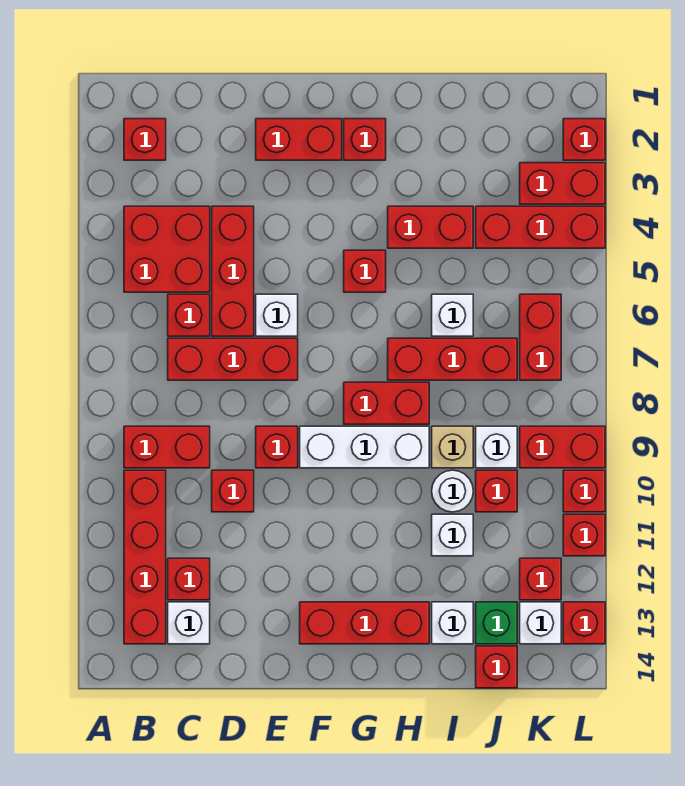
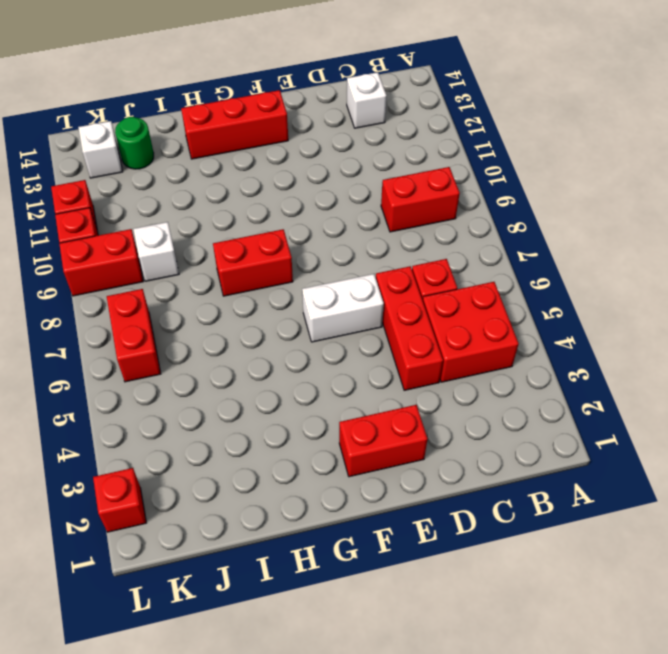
white brick E6:F6 level 1 -> white brick E6 level 1
green round brick J13 level 1 -> green brick J13 level 1
none -> red brick B2 level 1
none -> red brick B10:B13 level 1
none -> red brick C7:E7 level 1
none -> red brick C12 level 1

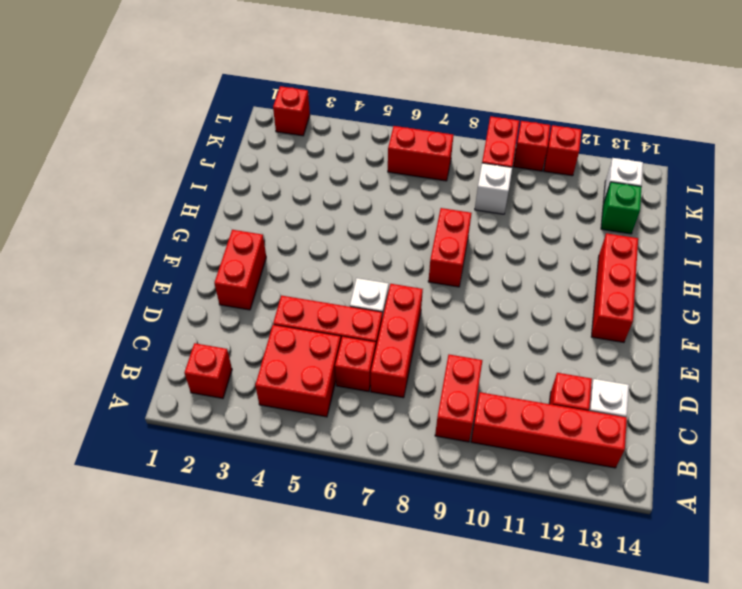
none -> red brick D10 level 1
none -> red brick E9 level 1
none -> white brick F9:H9 level 1
none -> red brick G2 level 1

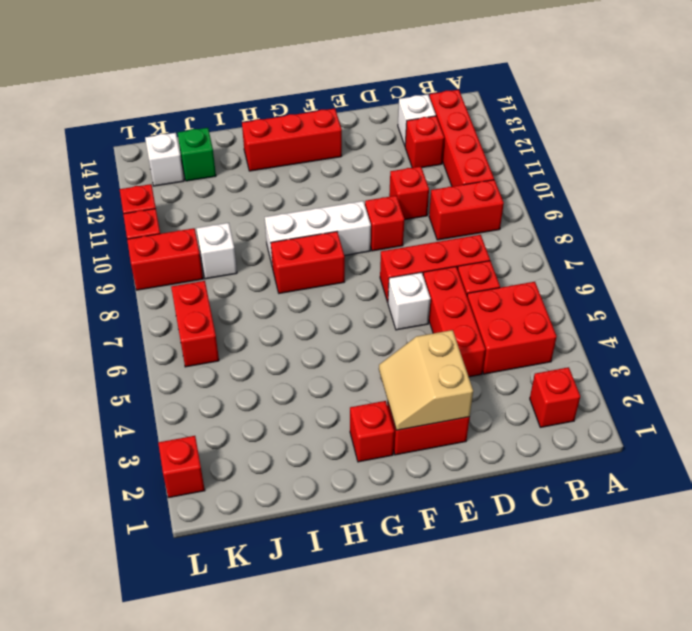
tan slope E2:F3 level 2 top E -> none
none -> red brick G5 level 1
none -> red brick H4:I4 level 1
none -> red brick H7:J7 level 1
none -> white brick I6 level 1

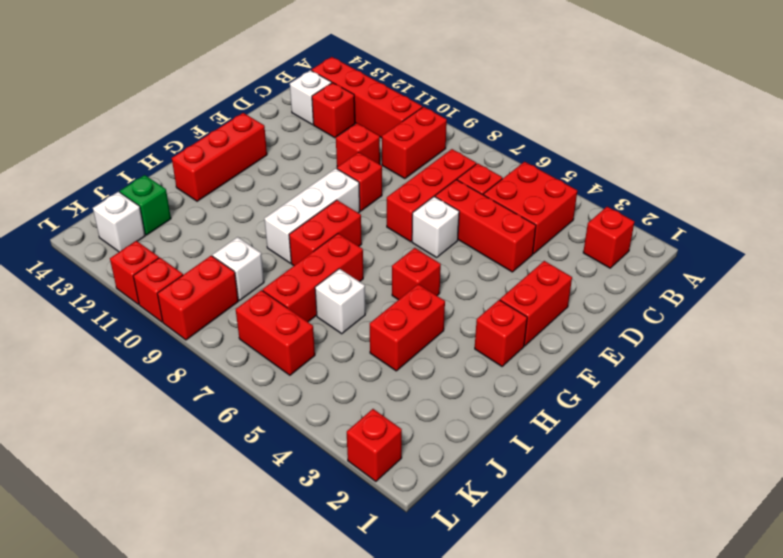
none -> tan brick I9 level 1
none -> white round brick I10 level 1
none -> white brick I11 level 1
none -> white brick I13 level 1

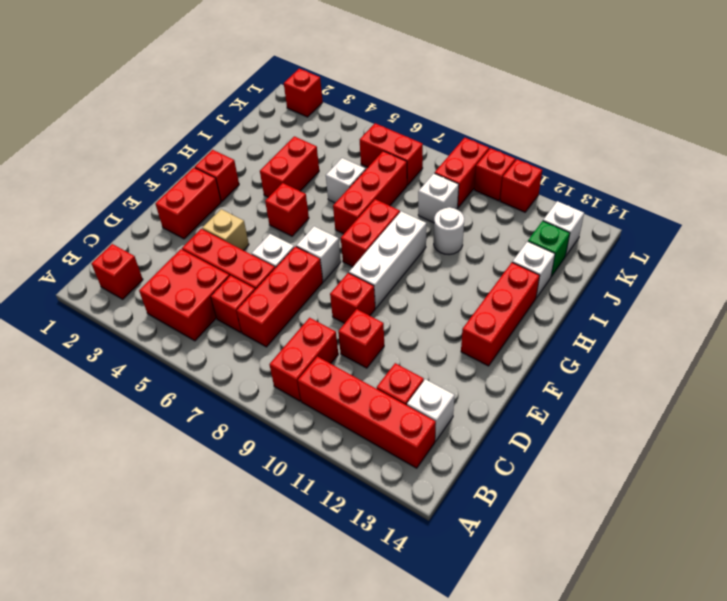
tan brick E4 level 1 -> tan brick I9 level 1
white brick F7 level 1 -> white brick I11 level 1
none -> red brick J4:L4 level 1
none -> red brick J10 level 1
none -> red brick J14 level 1
none -> red brick K3:L3 level 1

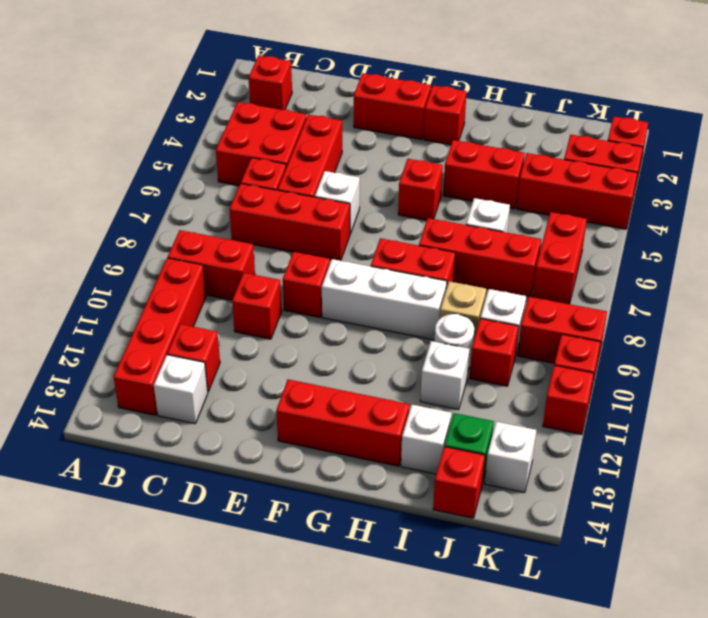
none -> red brick K12 level 1
none -> red brick L13 level 1

